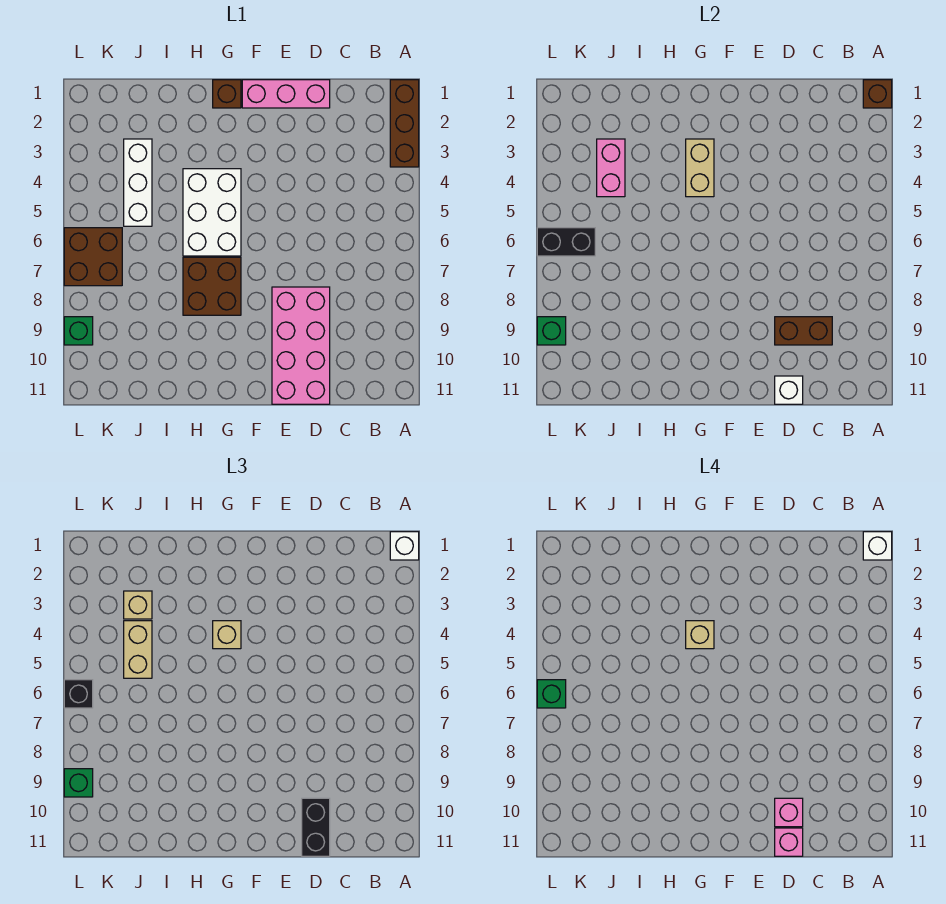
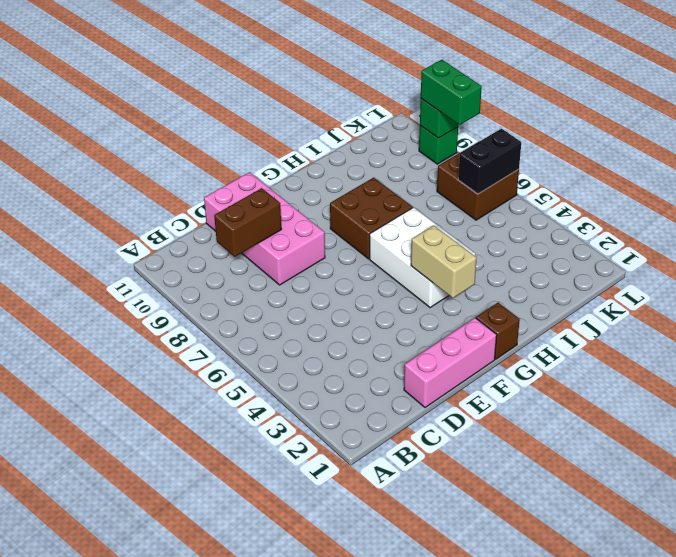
green brick L8:L9 level 3 -> green brick L9 level 3
none -> brown brick A1:A3 level 1
none -> white brick J3:J5 level 1
none -> brown brick A1 level 2

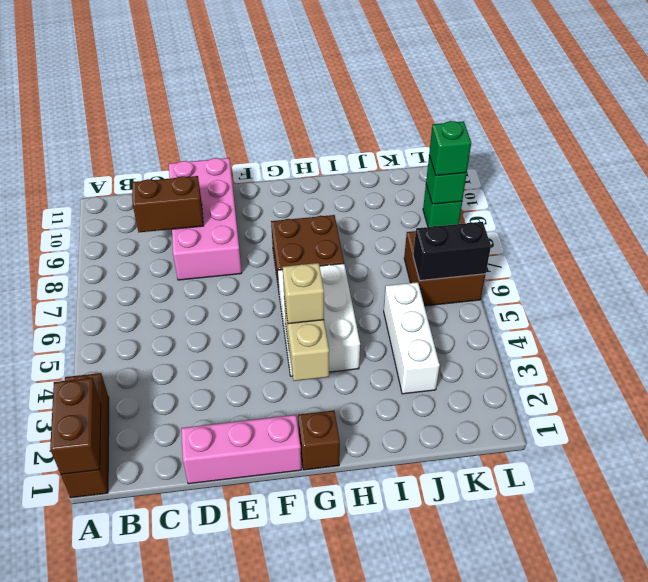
brown brick A1:A2 level 2 -> brown brick A1 level 2
none -> white brick D11 level 2
none -> pink brick J3:J4 level 2
none -> white brick A1 level 3

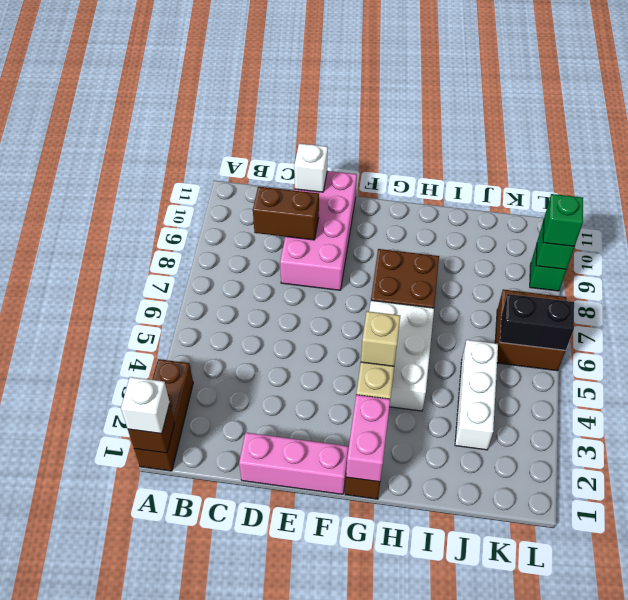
pink brick G1:G2 level 2 -> pink brick J3:J4 level 2
none -> black brick D10:D11 level 3
none -> tan brick J3 level 3
none -> tan brick J4:J5 level 3

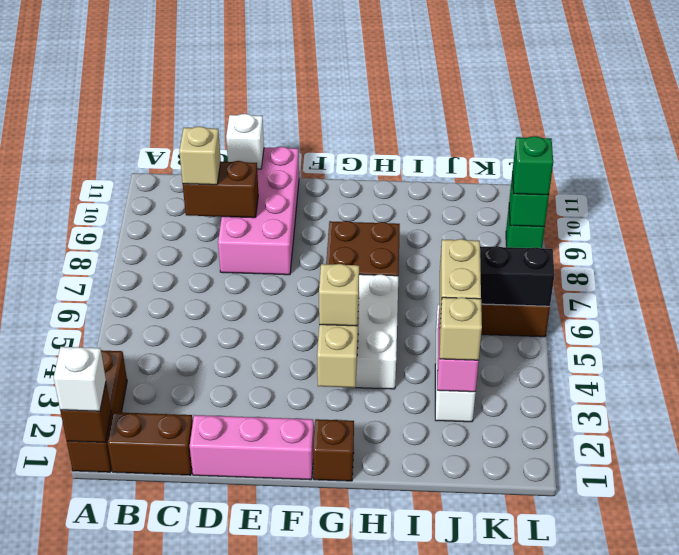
brown brick B1:C1 level 1 -> none
tan brick C9 level 3 -> tan brick G4 level 4
none -> black brick D10:D11 level 3
none -> black brick L6 level 3
none -> white brick A1 level 4

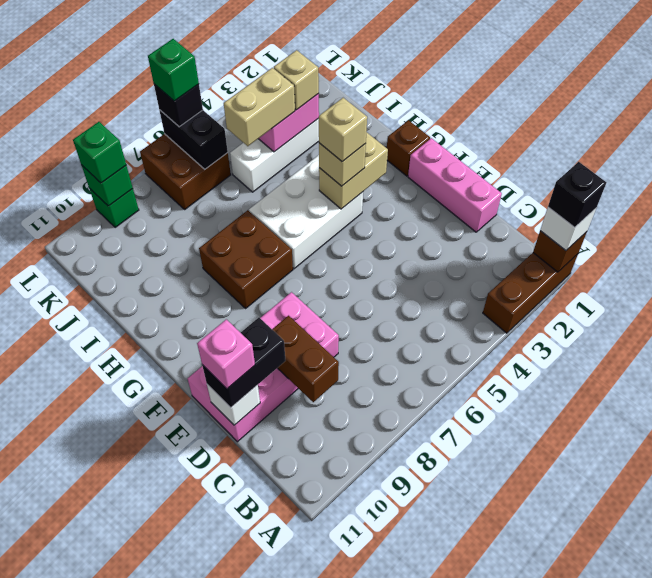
black brick A1 level 4 -> white brick A1 level 4
none -> pink brick D10 level 4

